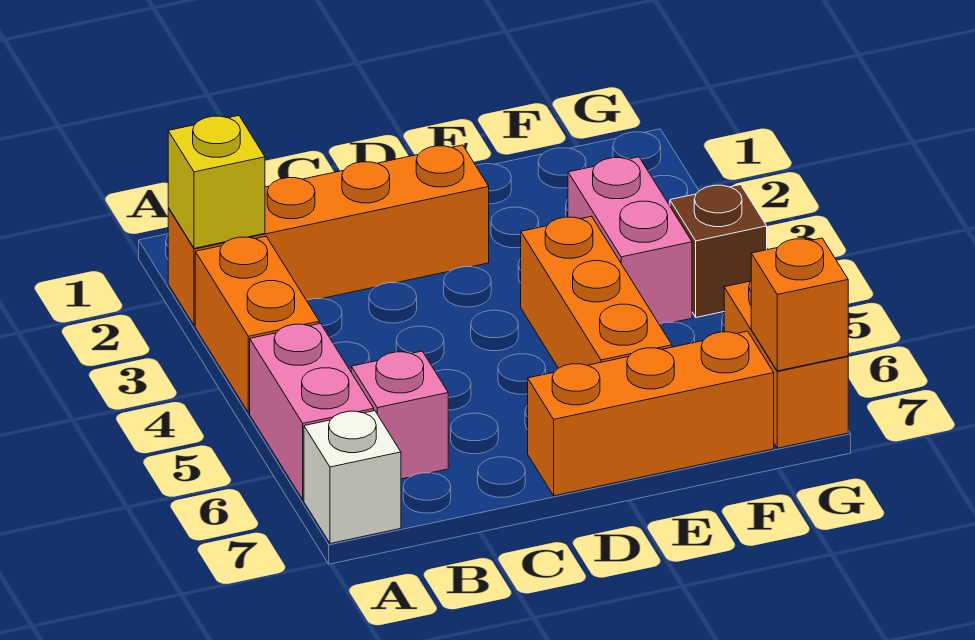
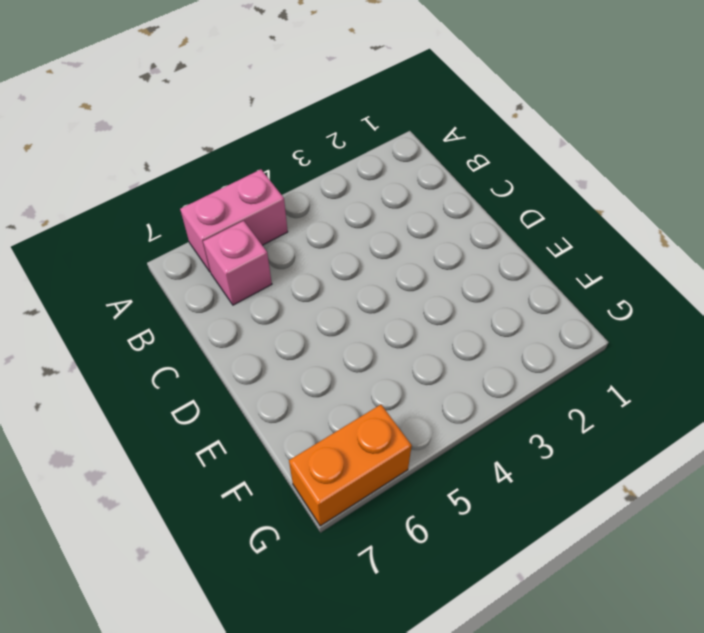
none -> orange brick A2:D2 level 1
none -> orange brick A3:A4 level 1
none -> white brick A7 level 1

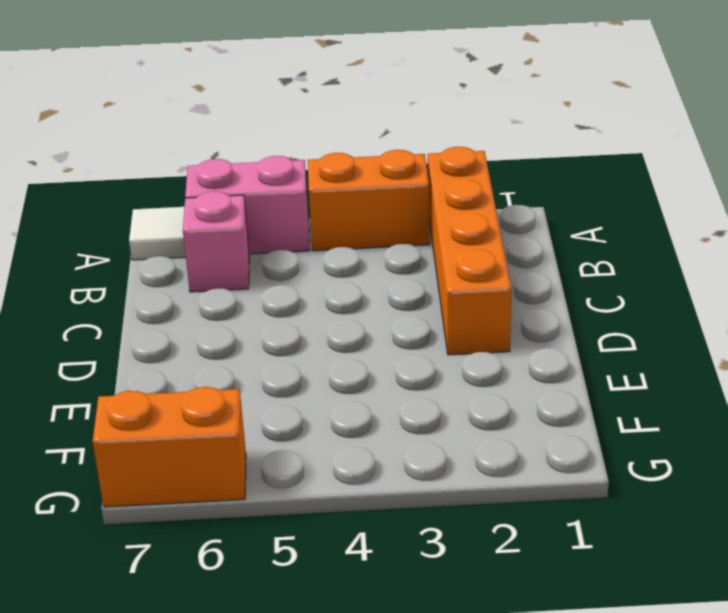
white tile A7 level 1 -> white brick A7 level 1
none -> orange brick D7:F7 level 1
none -> orange brick E4:E6 level 1
none -> pink brick F3:F4 level 1

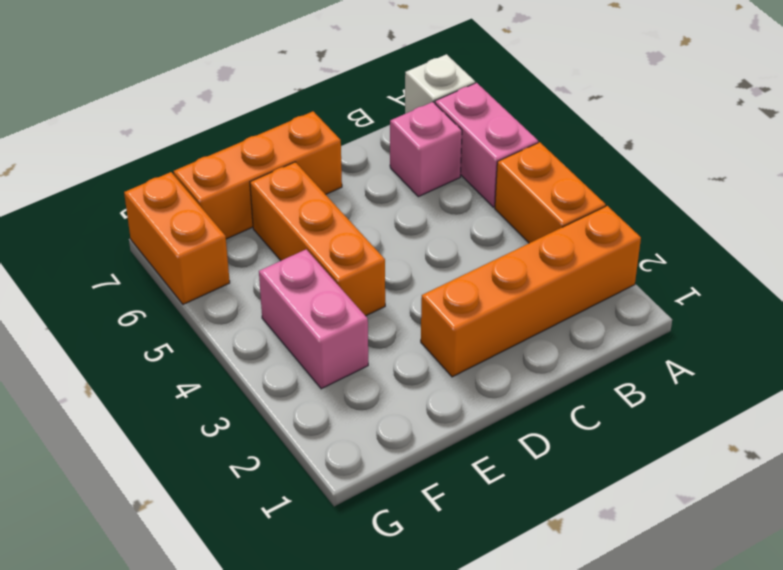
none -> brown brick G4 level 1
none -> yellow brick A2 level 2
none -> orange brick G7 level 2

